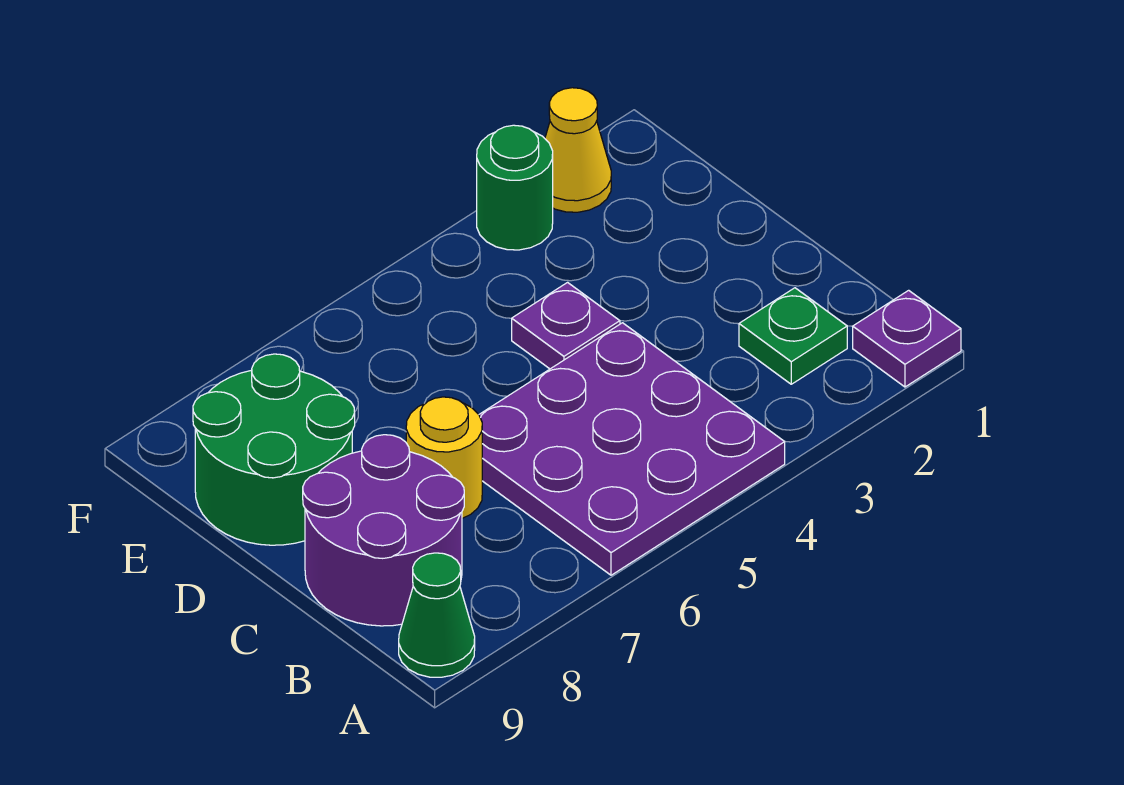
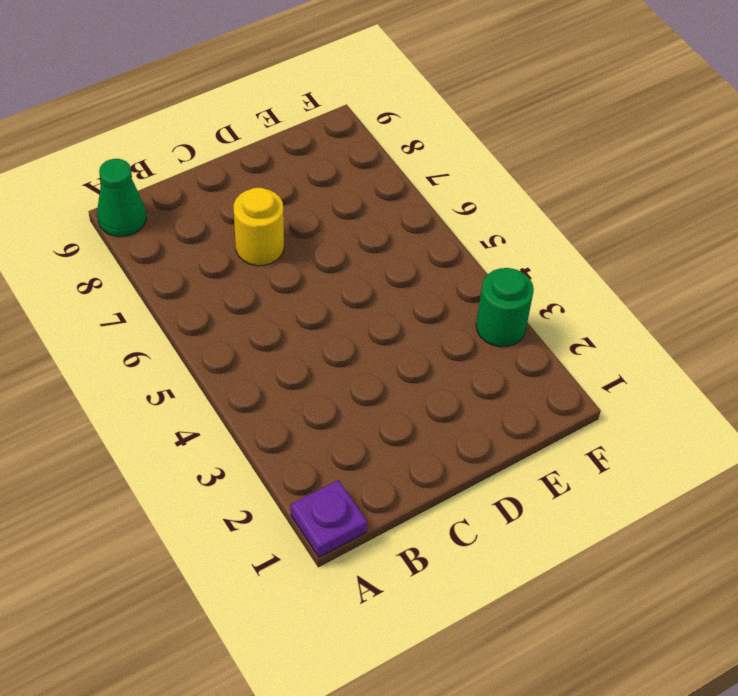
none -> purple plate A4:C6 level 1
none -> green plate B2 level 1

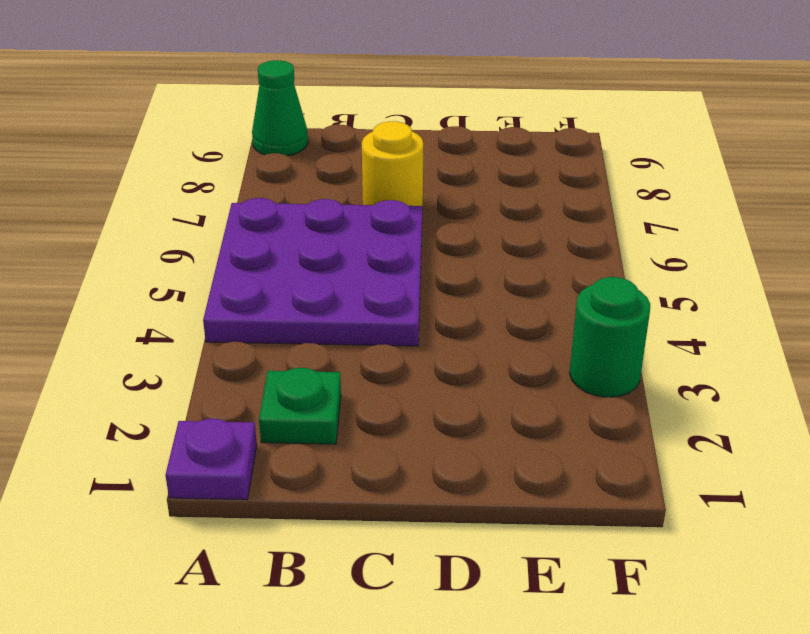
none -> purple round brick B8:C9 level 1
none -> purple plate D4 level 1

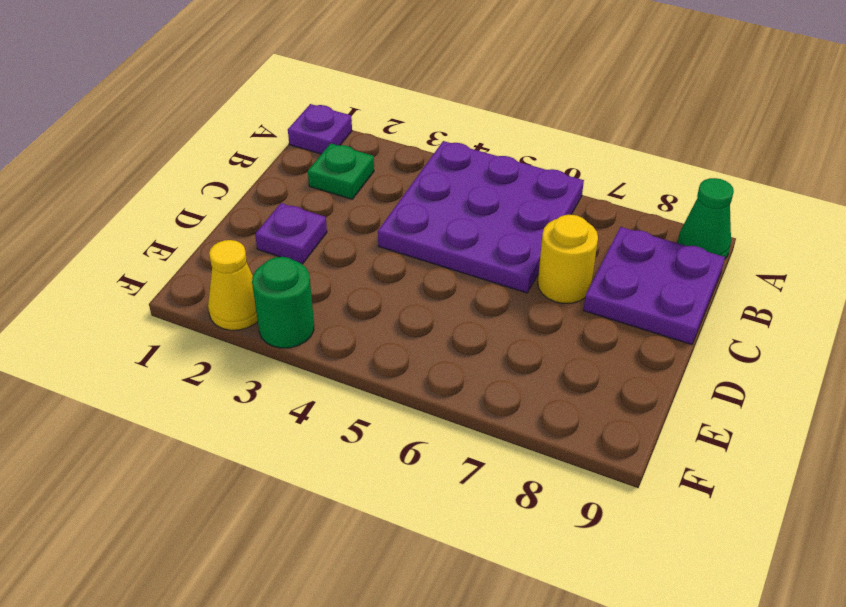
purple plate B8:C9 level 1 -> purple round brick B8:C9 level 1
purple plate D2 level 1 -> purple plate D4 level 1
none -> green round brick D8:E9 level 1

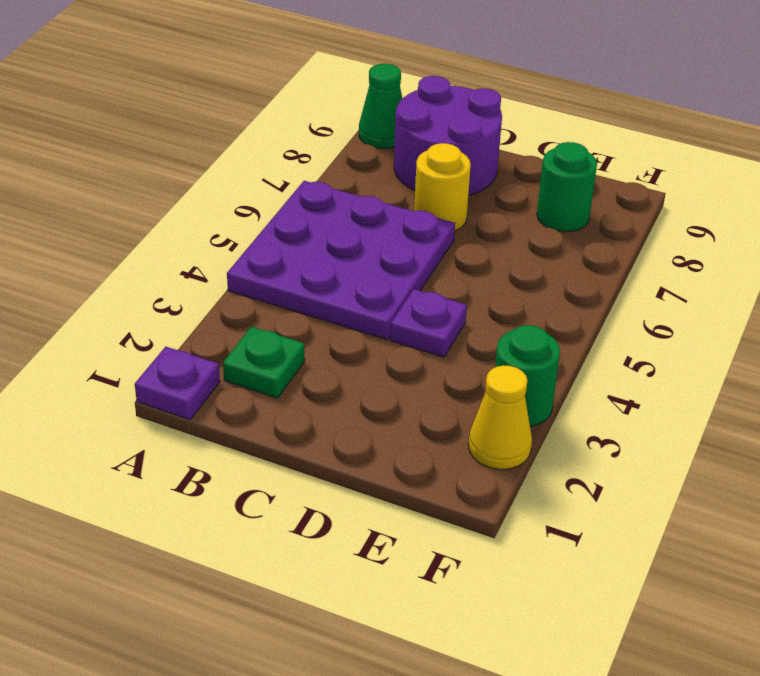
green round brick E8 level 1 -> green round brick D8:E9 level 1

